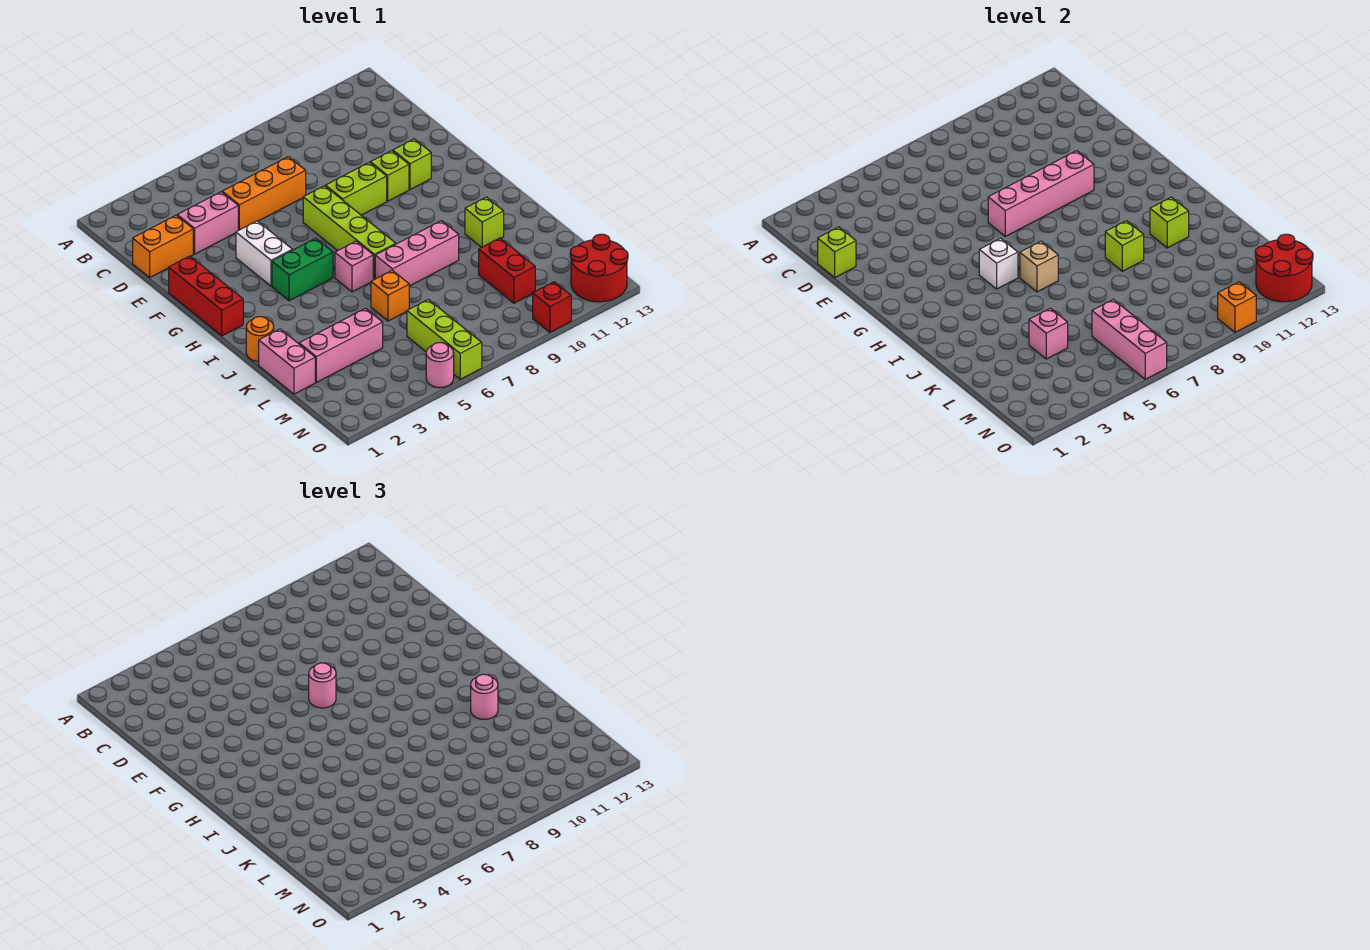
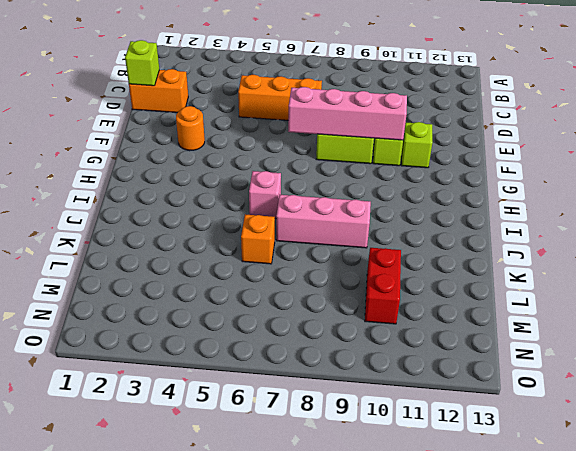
orange round brick F3 level 1 -> orange round brick J1 level 1
none -> pink brick D3:D4 level 1
none -> red brick F1:H1 level 1
none -> white brick F4:G4 level 1
none -> lime brick F7:I7 level 1

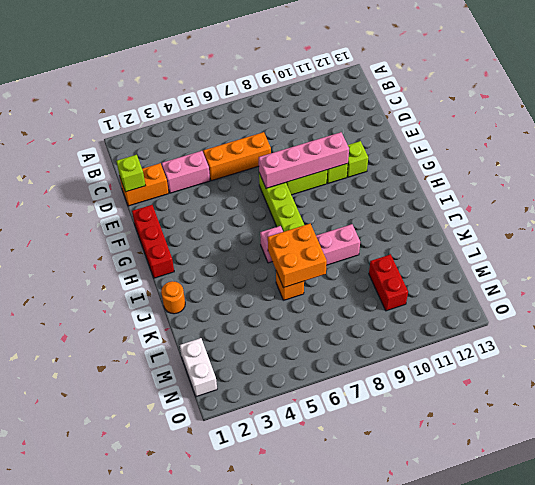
orange brick J6:K7 level 2 -> none
white brick M1:N1 level 1 -> white brick F4:G4 level 1
none -> green brick H4:H5 level 1
none -> lime brick J11 level 1
none -> pink brick K1:L1 level 1
none -> pink brick L2:L4 level 1

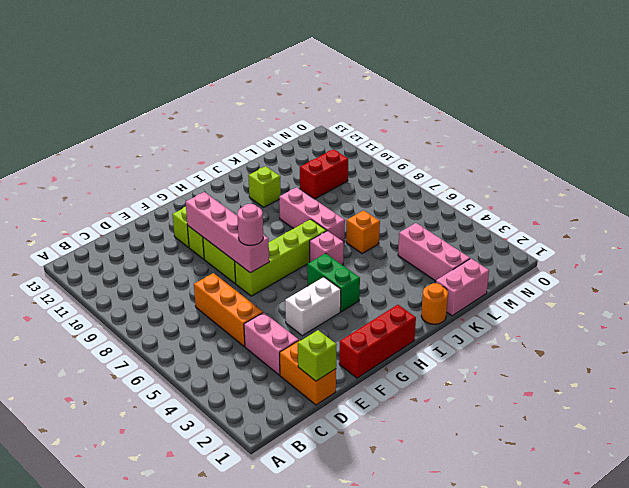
none -> lime brick M6:O6 level 1
none -> red round brick N12:O13 level 1
none -> pink round brick O5 level 1
none -> red brick O10 level 1

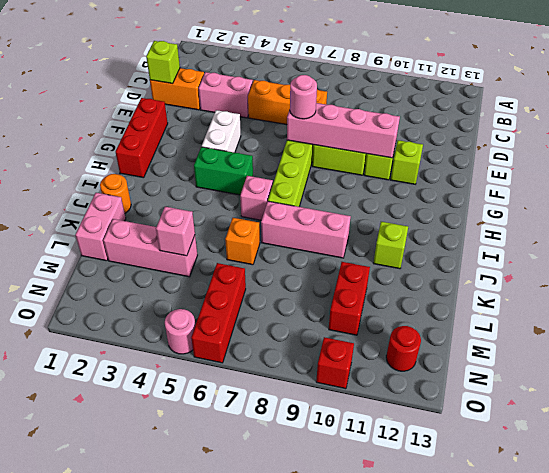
red brick M6:O6 level 1 -> lime brick M6:O6 level 1
red round brick N12 level 1 -> red round brick N12:O13 level 1
none -> white brick H5 level 2
none -> tan brick I6 level 2
none -> lime brick J9 level 2
none -> lime brick J11 level 2

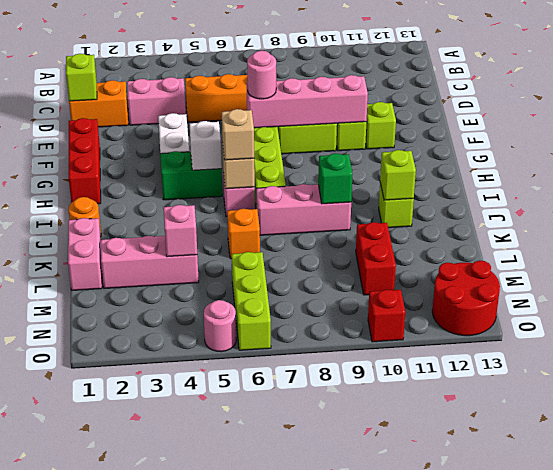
tan brick I6 level 3 -> none
green brick J9 level 2 -> lime brick J9 level 2
none -> pink brick M6:O6 level 2
none -> red round brick N12:O13 level 2
none -> orange brick O10 level 2
none -> pink round brick J11 level 3

